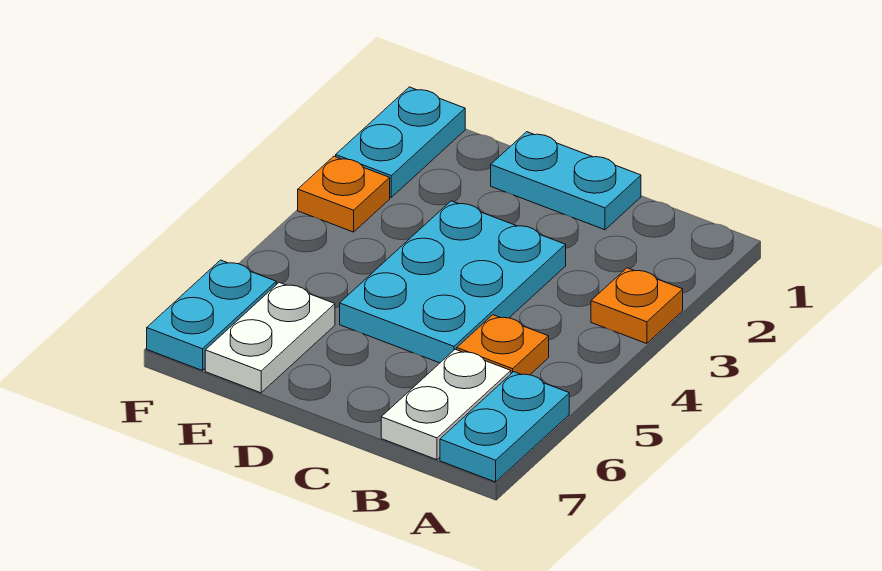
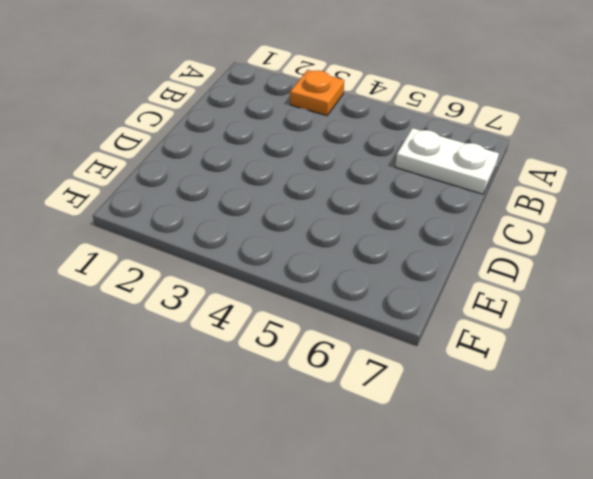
none -> cyan plate A6:A7 level 1
none -> orange plate B5 level 1

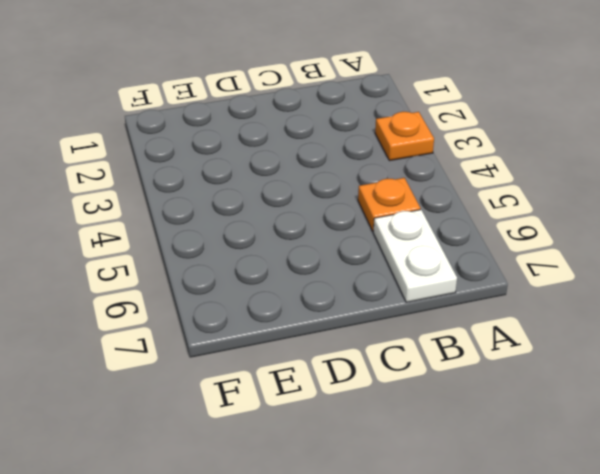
none -> cyan plate A6:A7 level 1
none -> cyan plate C1:D1 level 1

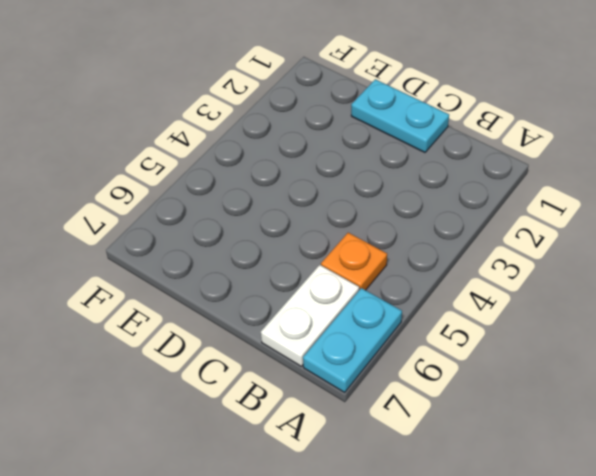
none -> orange plate A3 level 1
none -> cyan plate C3:D5 level 1

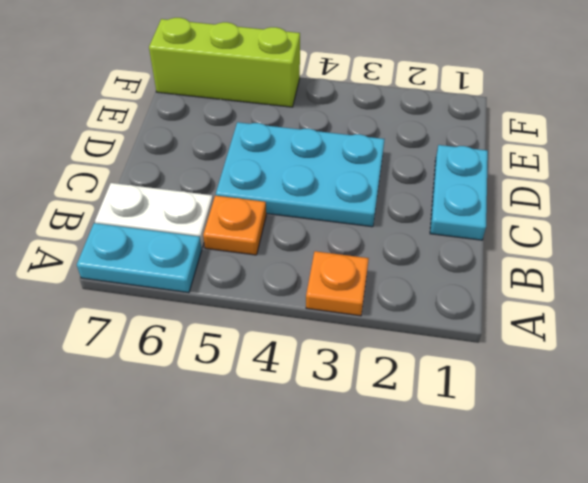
lime brick F5:F7 level 1 -> cyan plate F6:F7 level 1
none -> white plate E6:E7 level 1
none -> cyan plate F1:F2 level 1

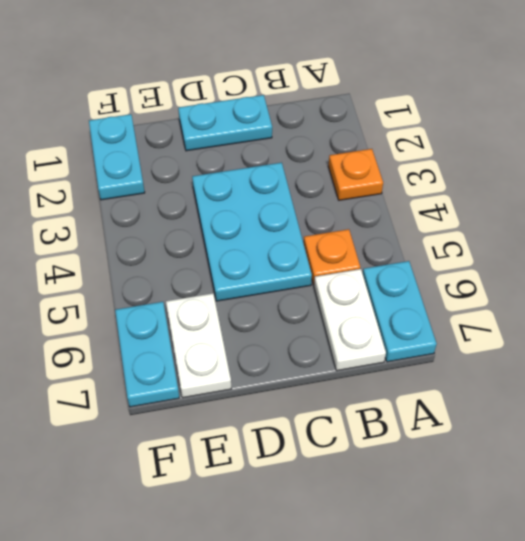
none -> orange plate F3 level 1

